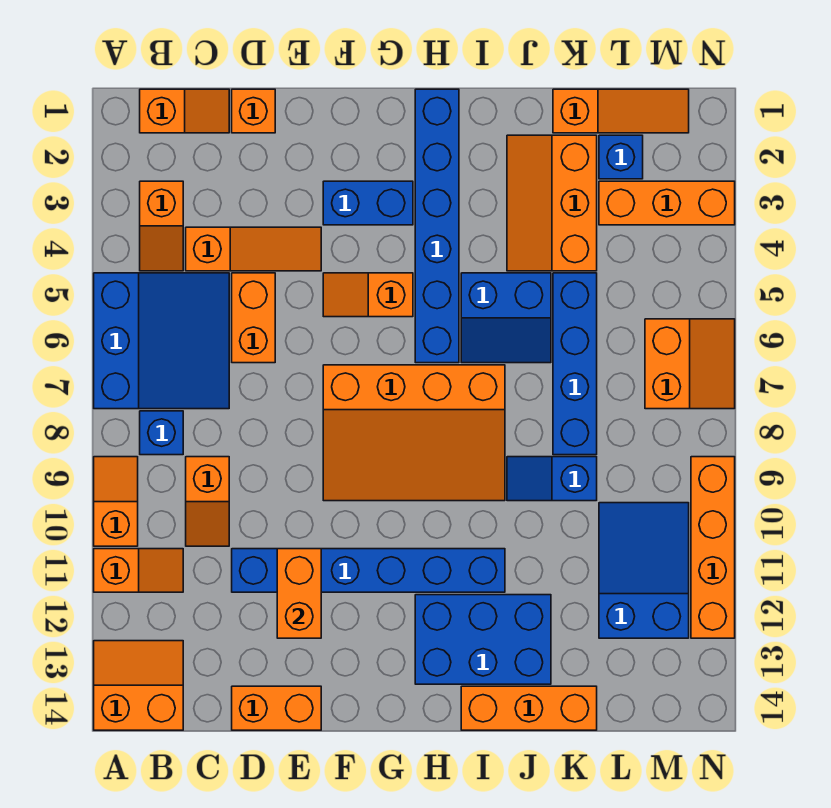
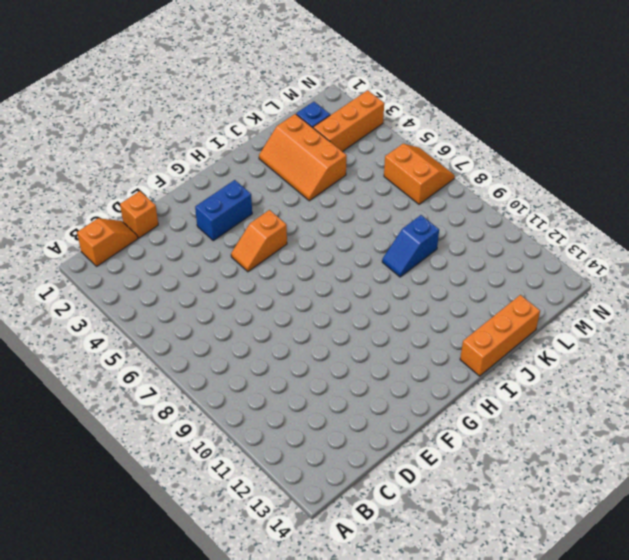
none -> blue slope A5:C7 level 1 top A
none -> orange slope A9:A10 level 1 top 10
none -> orange slope A11:B11 level 1 top A
none -> orange slope A13:B14 level 1 top 14

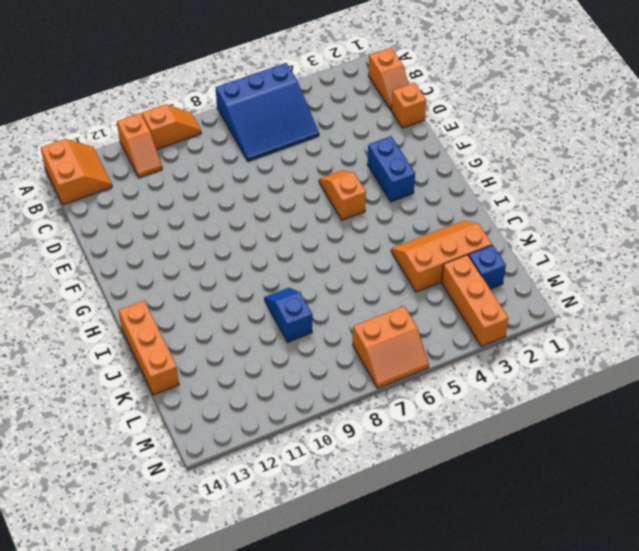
none -> orange slope B3:B4 level 1 top 3
none -> blue brick B8 level 1
none -> orange slope C4:E4 level 1 top C
none -> orange slope C9:C10 level 1 top 9

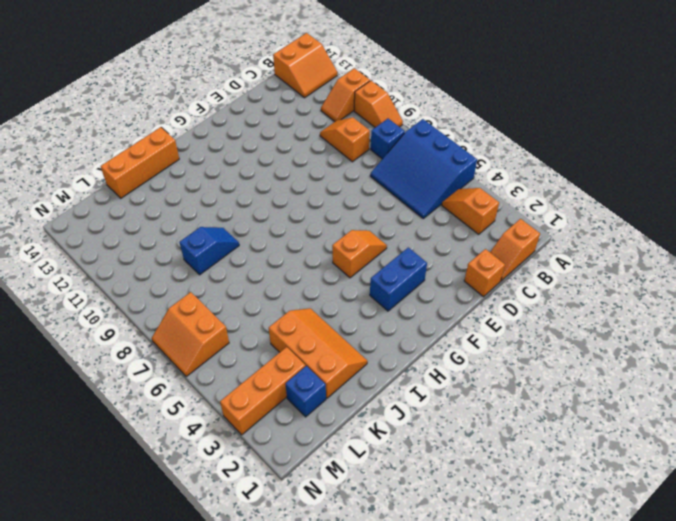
none -> orange slope C4:E4 level 1 top C
none -> orange brick D5:D6 level 1
none -> blue brick D11:I11 level 1
none -> orange brick D14:E14 level 1

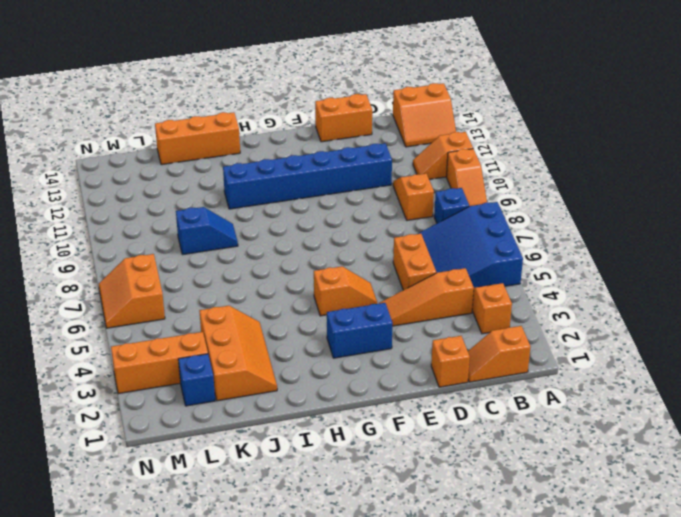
none -> orange slope F7:I9 level 1 top 7
none -> blue brick H1:H6 level 1
none -> blue brick H12:J13 level 1
none -> blue slope I5:J6 level 1 top 5

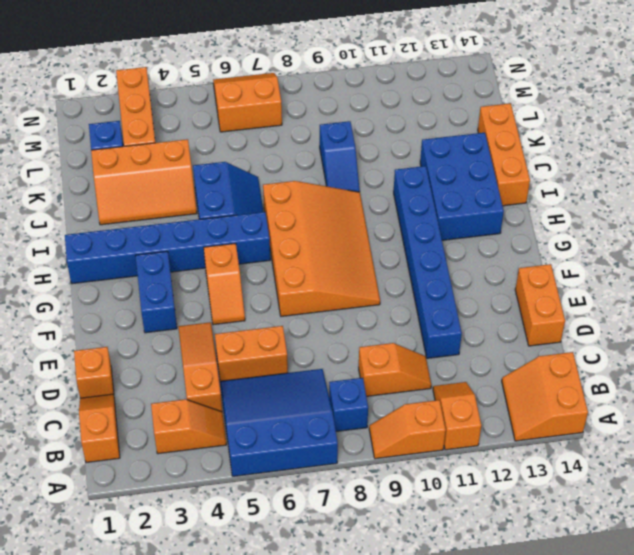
none -> orange slope K1:M1 level 1 top K
none -> blue brick K5:K8 level 1
none -> blue slope L10:M12 level 1 top 12
none -> orange brick N9:N12 level 1

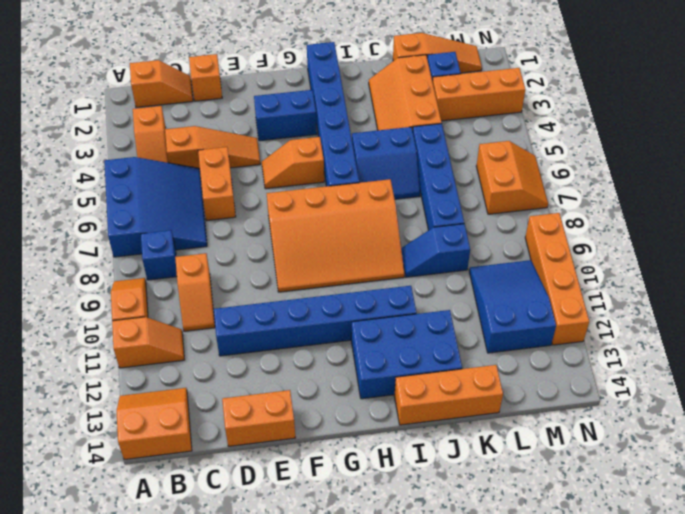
none -> orange brick E11:E12 level 2

